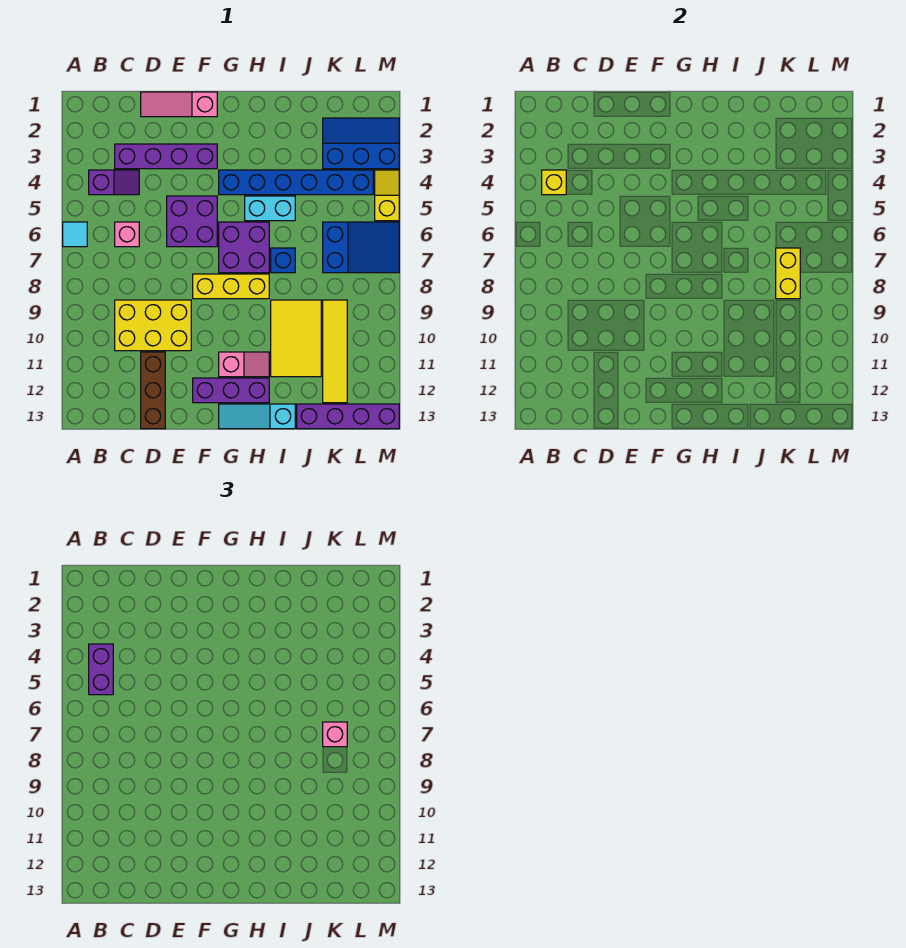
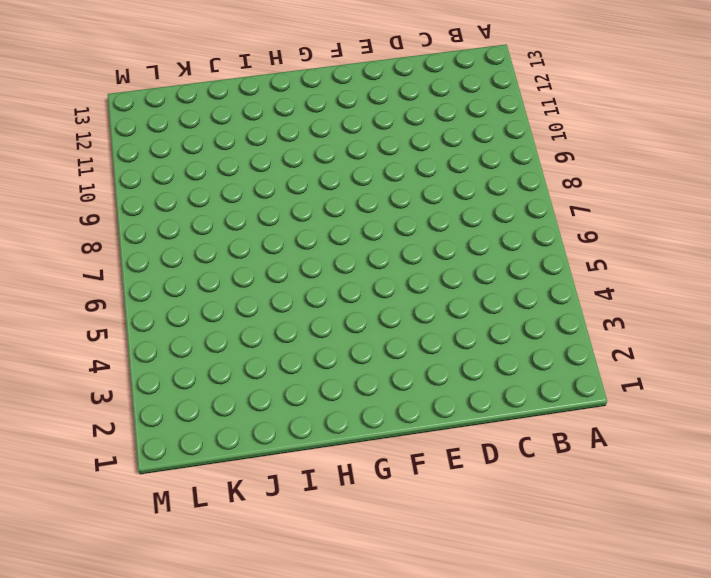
none -> cyan tile A6 level 1
none -> purple slope B4:C4 level 1 top B
none -> purple brick C3:F3 level 1

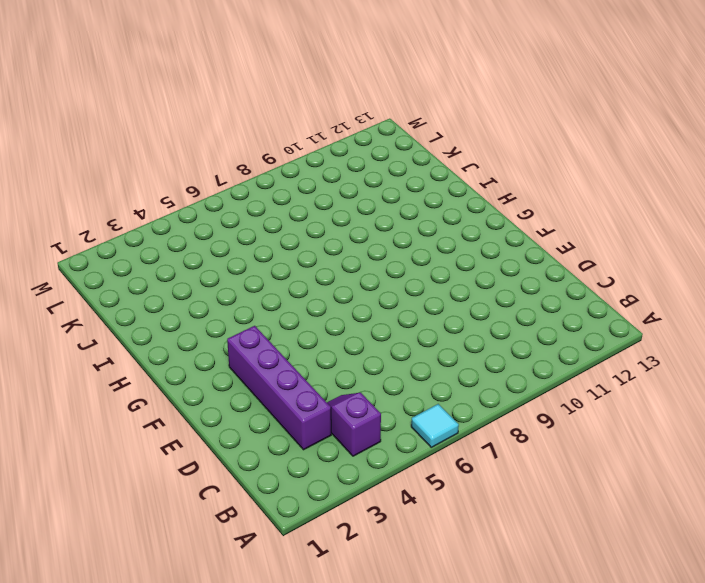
none -> pink brick C6 level 1
none -> yellow brick C9:E10 level 1
none -> pink slope D1:F1 level 1 top F

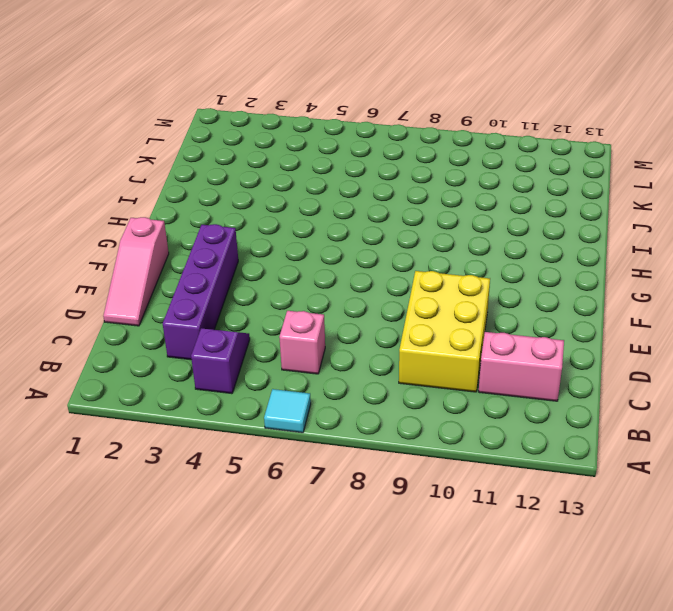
pink brick C11:C12 level 1 -> none
none -> brown brick D11:D13 level 1
none -> purple brick E5:F6 level 1
none -> yellow brick F8:H8 level 1

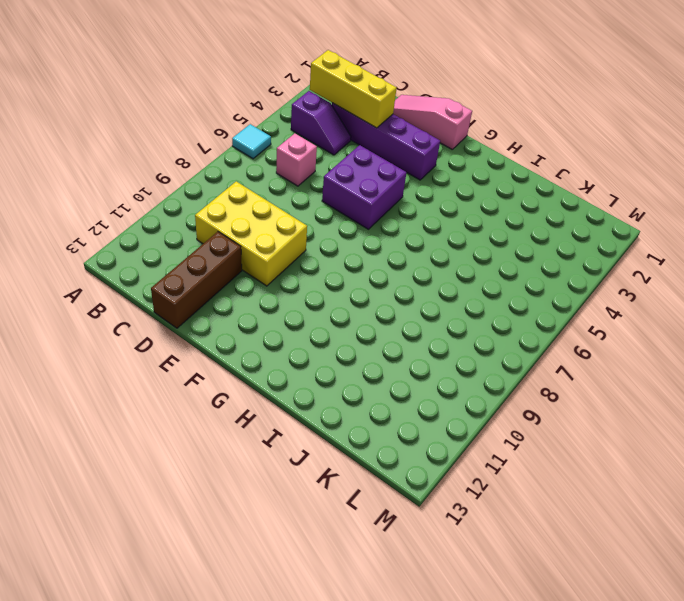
yellow brick B3:D3 level 2 -> yellow brick F8:H8 level 1
none -> purple brick F12:H12 level 1
none -> blue brick G4:L4 level 1
none -> purple brick G6:H7 level 1

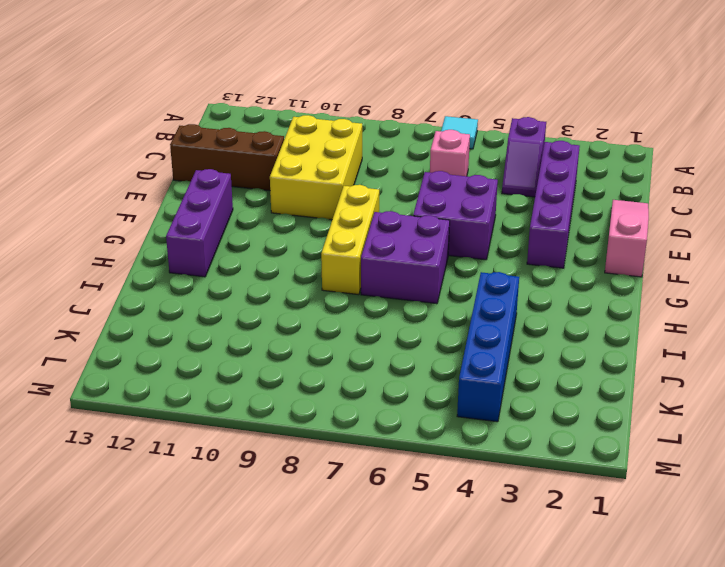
blue brick I4:L4 level 1 -> blue brick G4:L4 level 1
none -> pink slope G11:H11 level 1 top G
none -> cyan slope G13:I13 level 1 top I
none -> cyan brick H5:I5 level 1

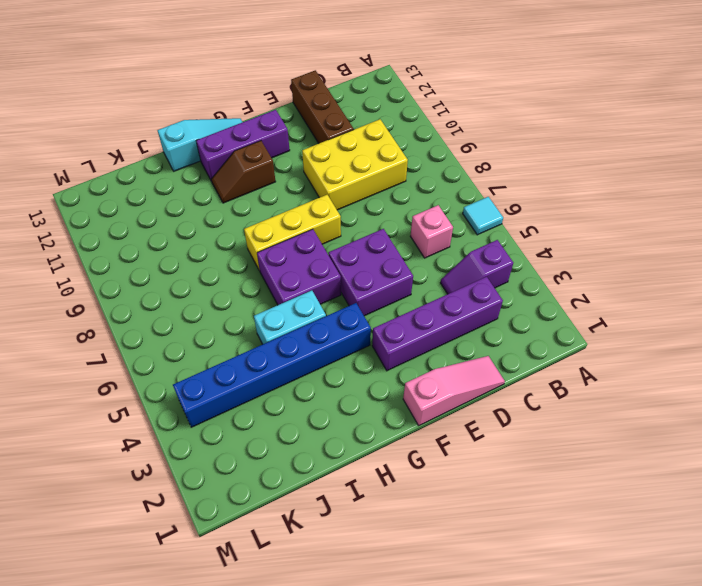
brown slope G11:H11 level 1 top G -> pink slope G11:H11 level 1 top G
none -> blue brick I7 level 1
none -> yellow tile I9:J11 level 1
none -> purple brick J13:M13 level 1

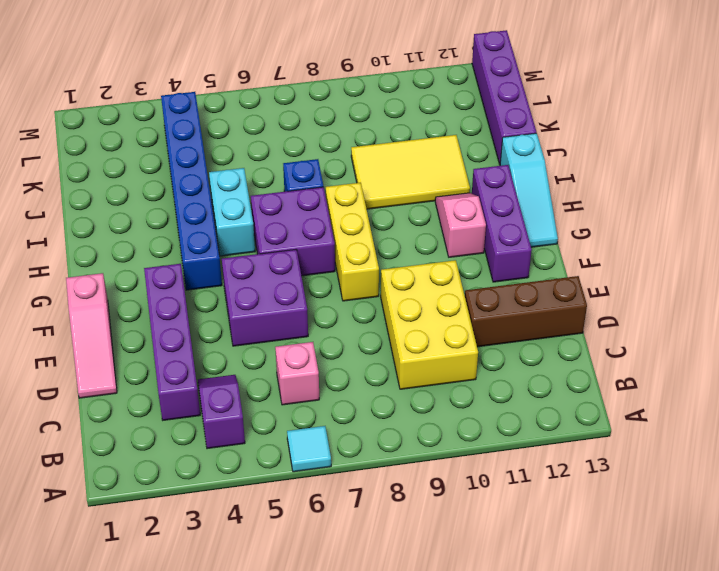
none -> blue slope K2:M3 level 1 top 3
none -> blue slope K6:M7 level 1 top K
none -> yellow tile K9:K12 level 1

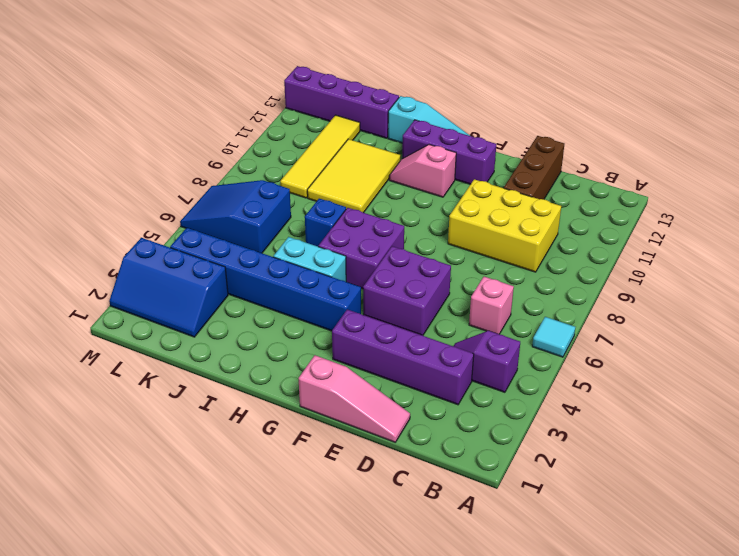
none -> yellow brick F8:H8 level 1
none -> yellow slope M4:M5 level 1 top 5
none -> yellow brick B4 level 2

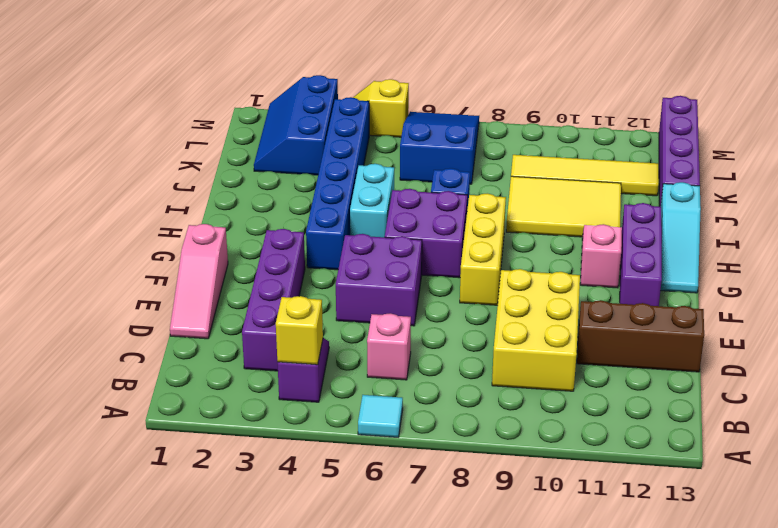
none -> yellow brick K7:K8 level 2
none -> purple brick B4:B5 level 3
none -> pink brick K7 level 3

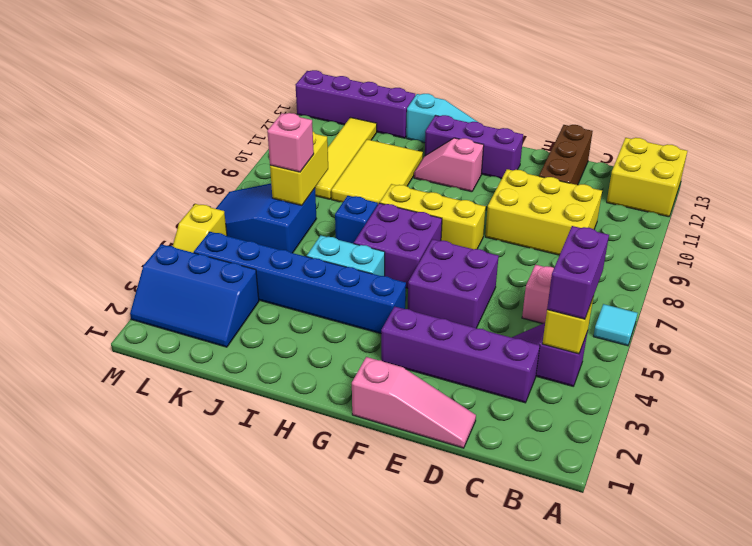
yellow brick A12:B13 level 1 -> none

